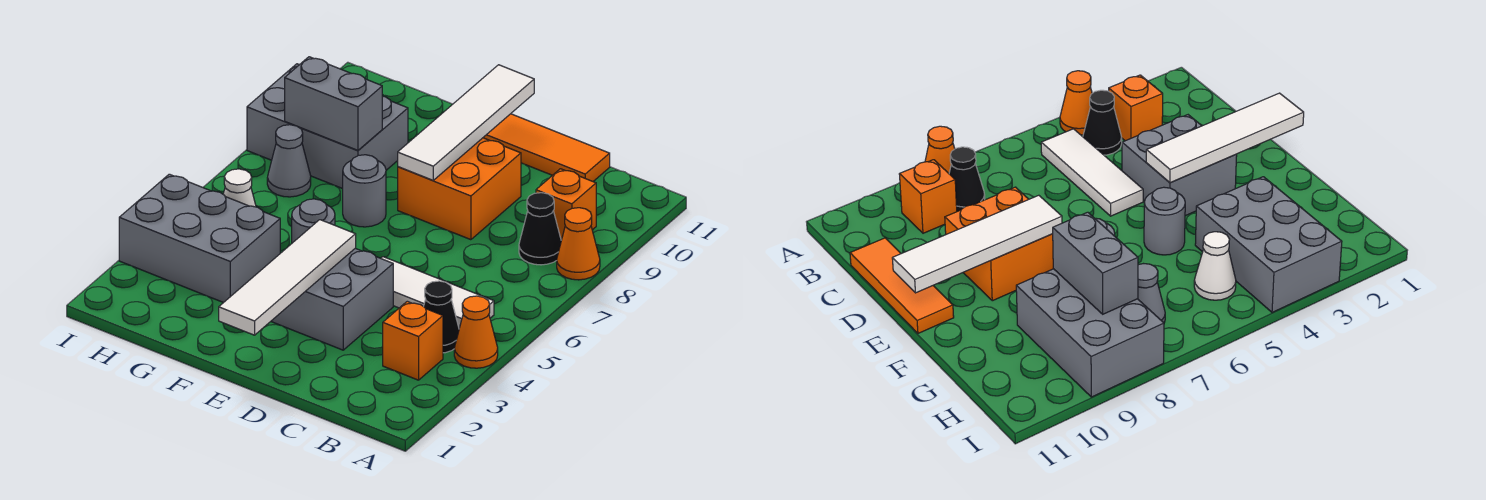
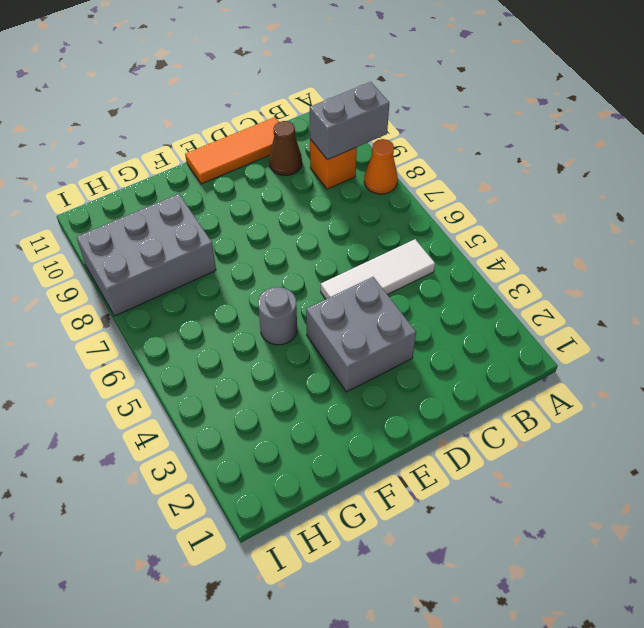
grey brick A9:B9 level 2 -> grey brick G8:H8 level 2
brown cone C10 level 1 -> none
none -> orange cone A4 level 1
none -> orange brick B3 level 1
none -> black cone B4 level 1

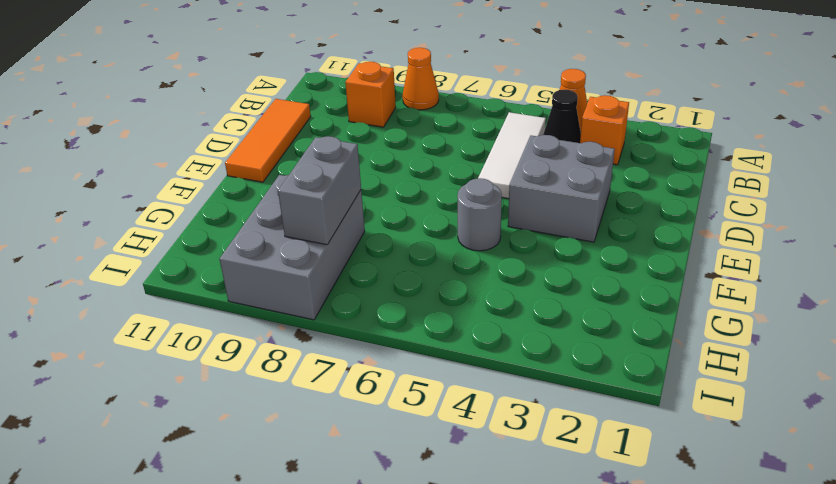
none -> black cone B8 level 1
none -> orange brick D8:E9 level 1
none -> grey round brick F7 level 1

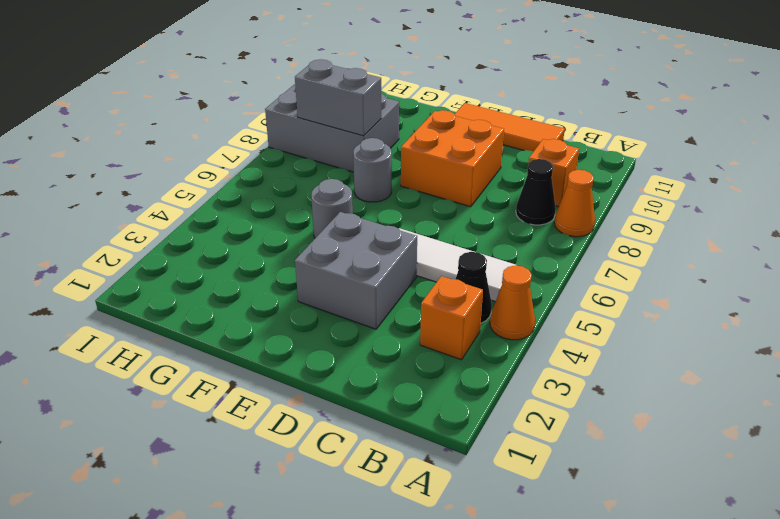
none -> grey brick G3:I4 level 1
none -> white cone H5 level 1
none -> grey cone H7 level 1

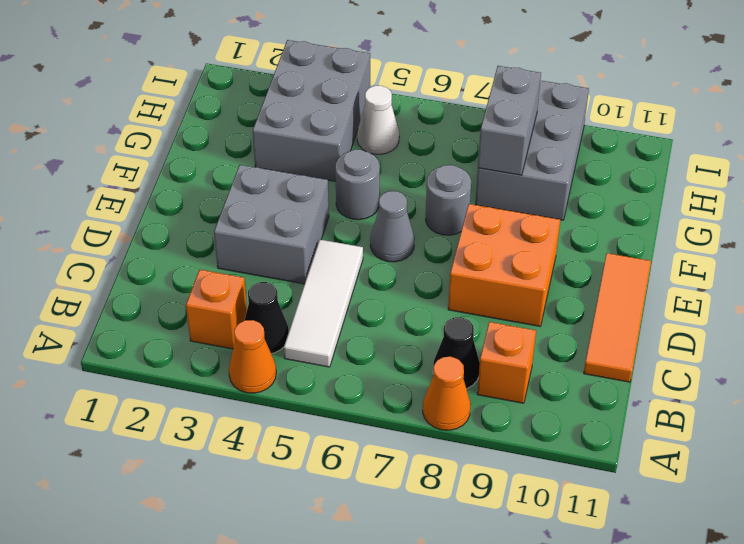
grey cone E6 level 1 -> grey cone H7 level 1
none -> white tile E1:E4 level 2
none -> white tile E8:E11 level 2

